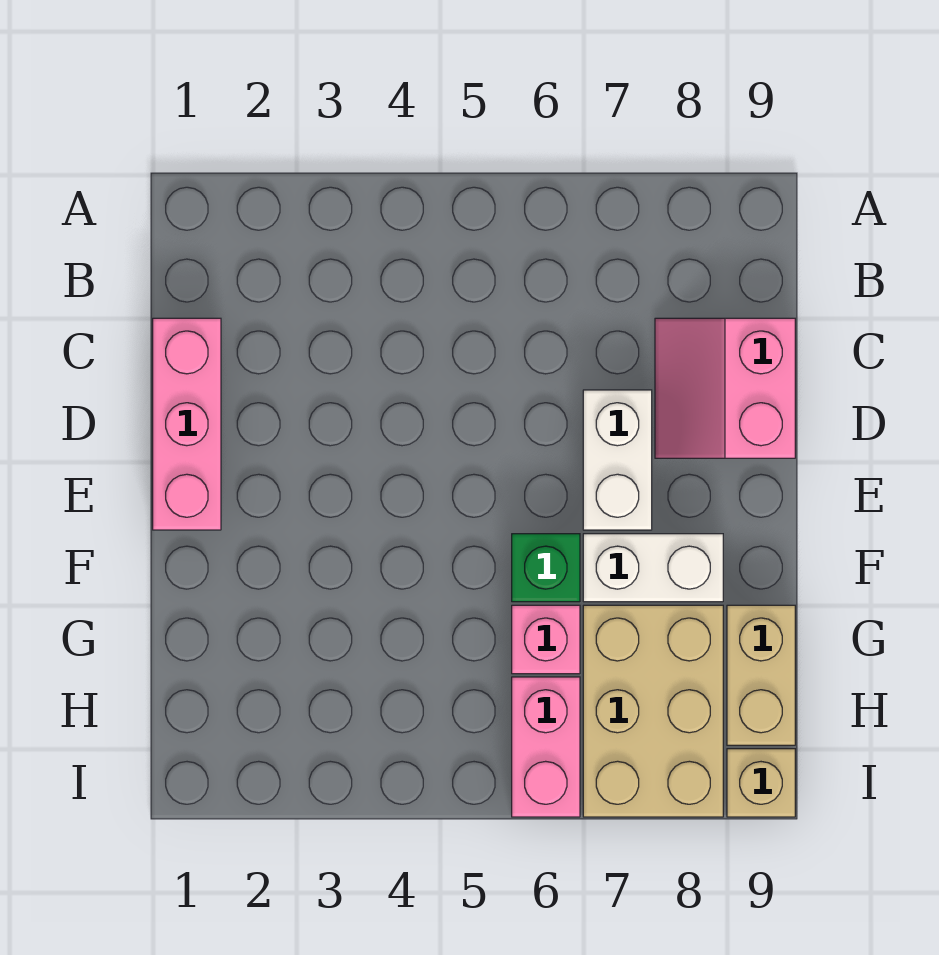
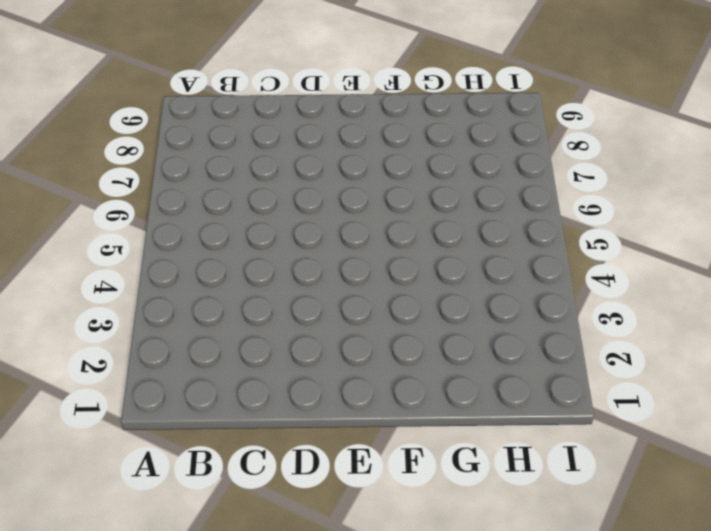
none -> pink brick C1:E1 level 1
none -> pink slope C8:D9 level 1 top 9

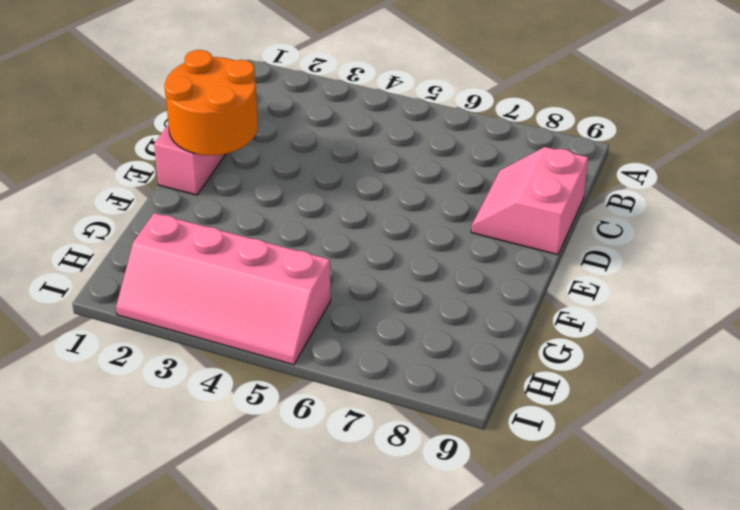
orange round brick D1:E2 level 2 -> none
pink slope H2:I5 level 1 top H -> none
none -> white brick D7:E7 level 1
none -> green brick F6 level 1

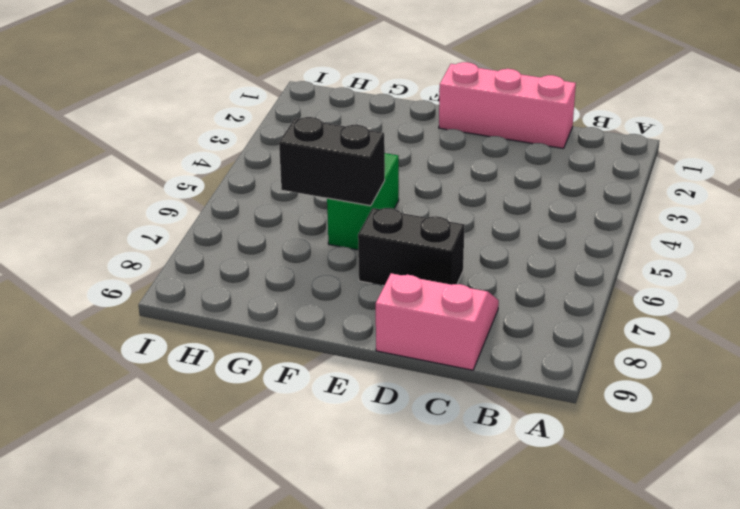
black brick D7:E7 level 1 -> white brick D7:E7 level 1
green brick F5:F6 level 1 -> green brick F6 level 1
black brick F6:G6 level 2 -> none
none -> white brick F7:F8 level 1
none -> pink brick G6 level 1

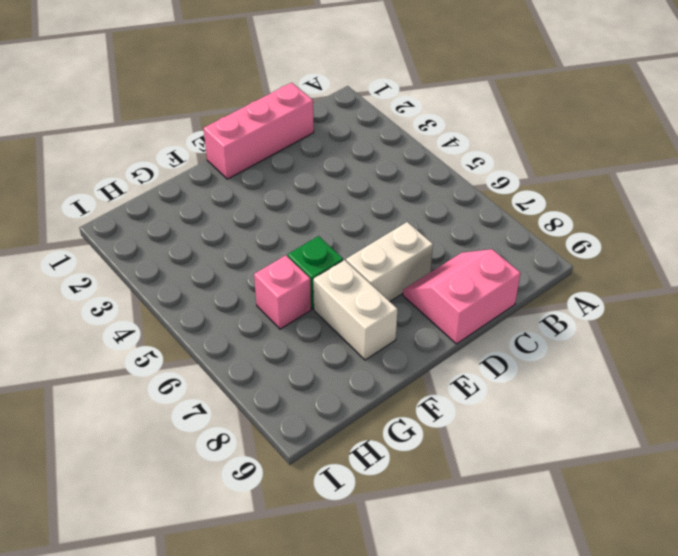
none -> tan brick G7:I8 level 1
none -> tan brick G9:H9 level 1

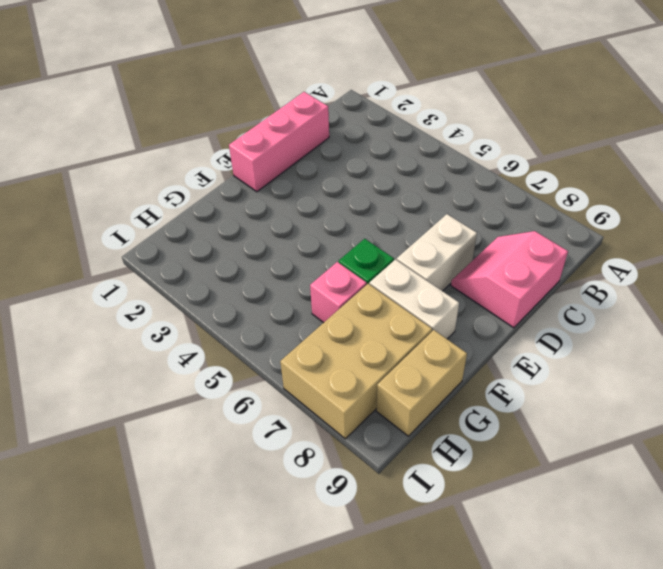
none -> pink brick H6:I6 level 1
none -> tan brick I9 level 1

